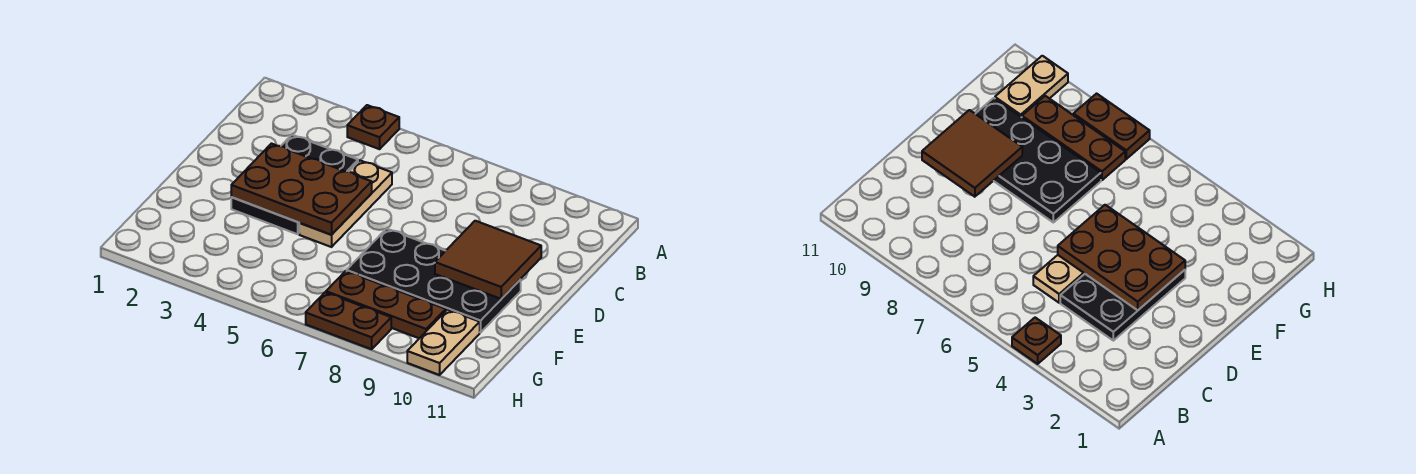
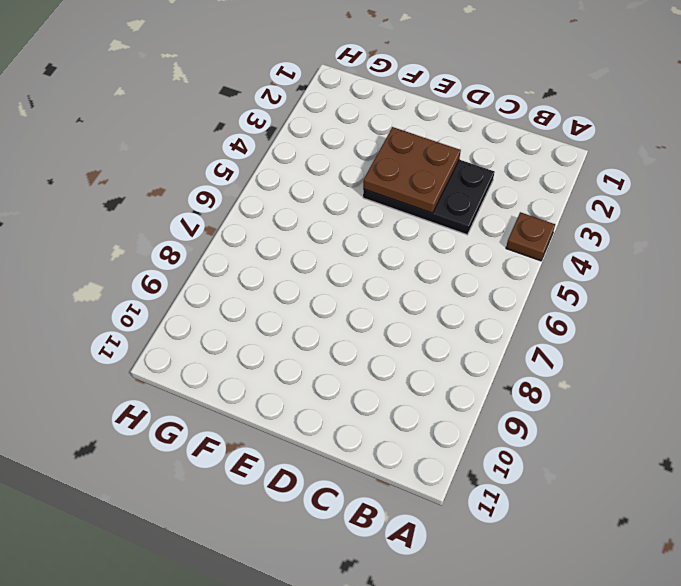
brown plate D3:E4 level 2 -> brown plate D3:E5 level 2
none -> tan plate C5:E5 level 1
none -> black plate E7:F10 level 1

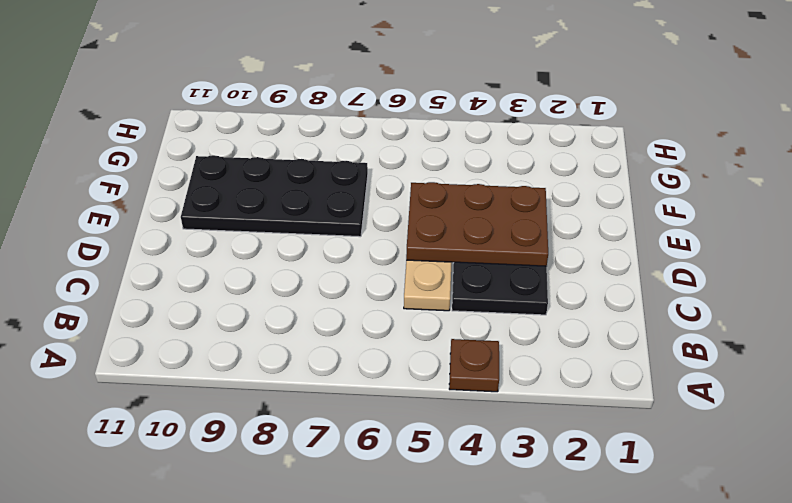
none -> brown plate G7:G9 level 1
none -> tan plate G10:H10 level 1

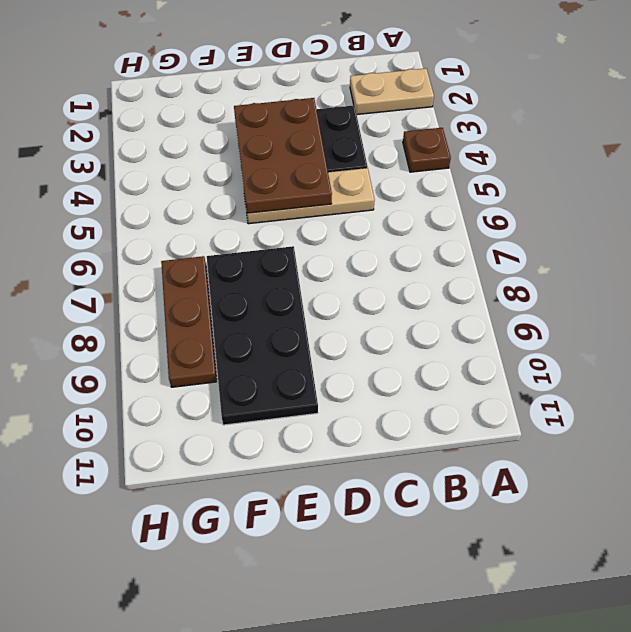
tan plate A2:B2 level 1 -> tan plate G10:H10 level 1
none -> brown plate H7:H8 level 1
none -> brown tile D9:E10 level 2

